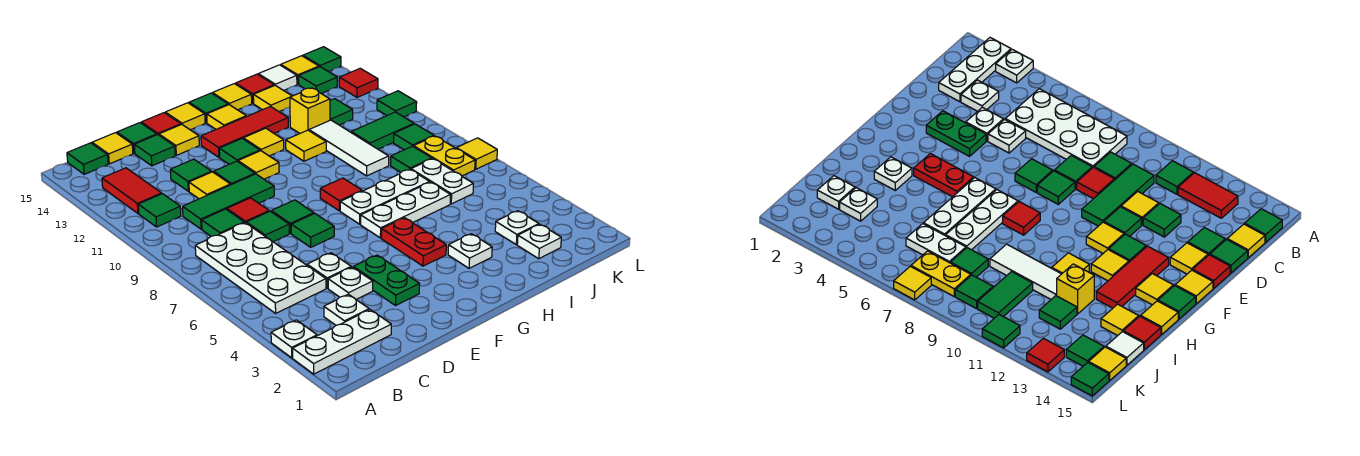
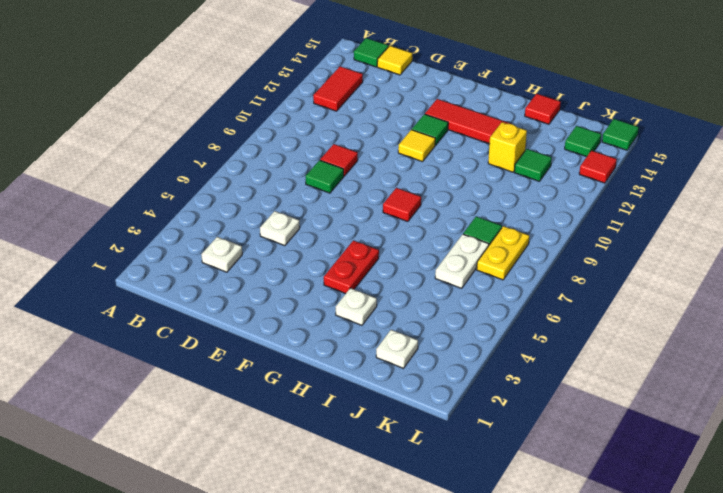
none -> white plate A2:C2 level 1
none -> white plate A3 level 1
none -> white plate B5:C8 level 1
none -> green tile B11 level 1

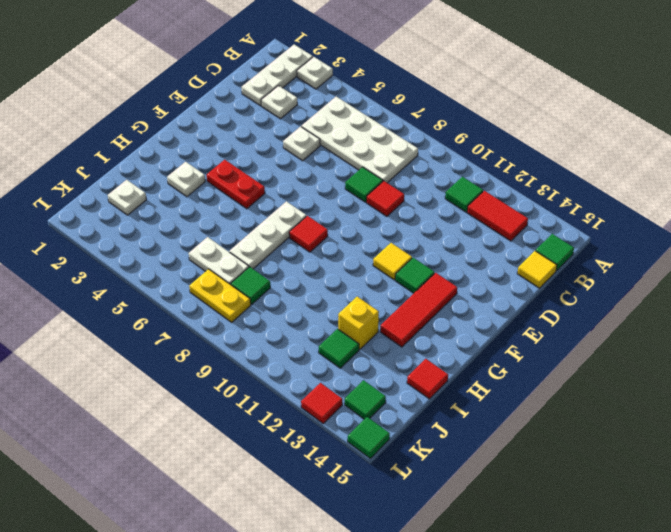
none -> green tile C9 level 1
none -> green tile C10:E10 level 1
none -> white plate D4 level 1
none -> yellow tile D11 level 1

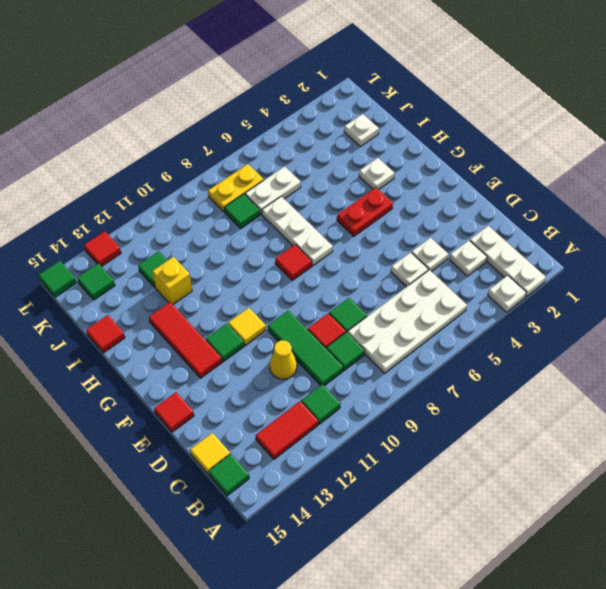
yellow cone D11 level 1 -> yellow tile D11 level 1
none -> green tile D12 level 1
none -> green tile D14 level 1
none -> green tile D15 level 1
none -> green plate E3:E4 level 1

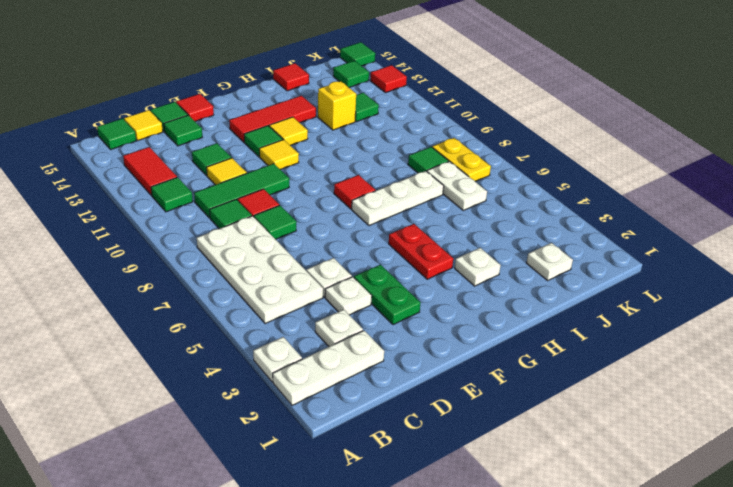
none -> green tile E7 level 1
none -> green tile E8 level 1
none -> green tile E11 level 1
none -> yellow tile E14 level 1

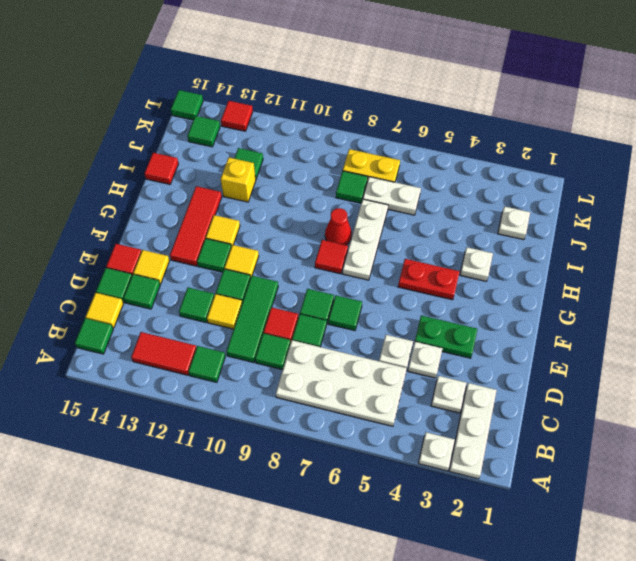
red cone H8 level 1 -> none
none -> yellow tile F15 level 1
none -> white plate G6:I6 level 1
none -> yellow tile G14 level 1
none -> green tile G15 level 1

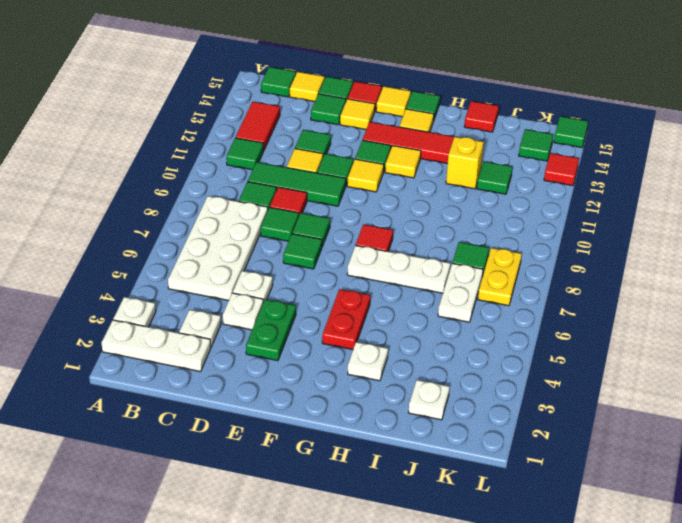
none -> white plate G6:I6 level 1
none -> yellow tile H11 level 1
none -> yellow tile H15 level 1
none -> white tile I9:I11 level 1

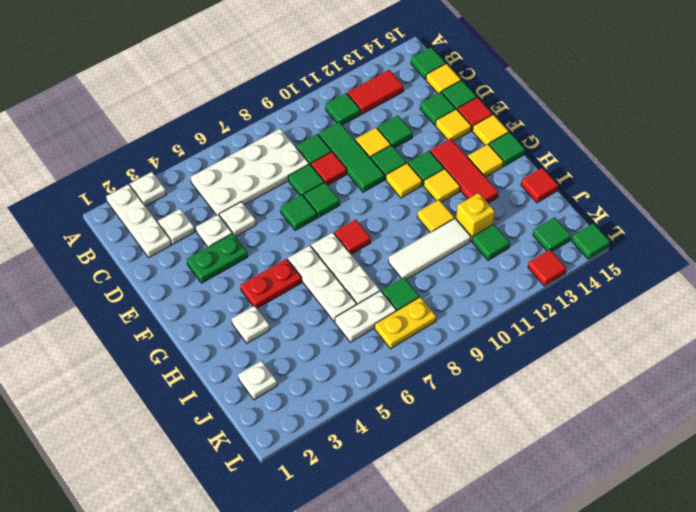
none -> yellow tile H15 level 1
none -> yellow tile I14 level 1
none -> white plate J3 level 1
none -> green tile J10:K10 level 1

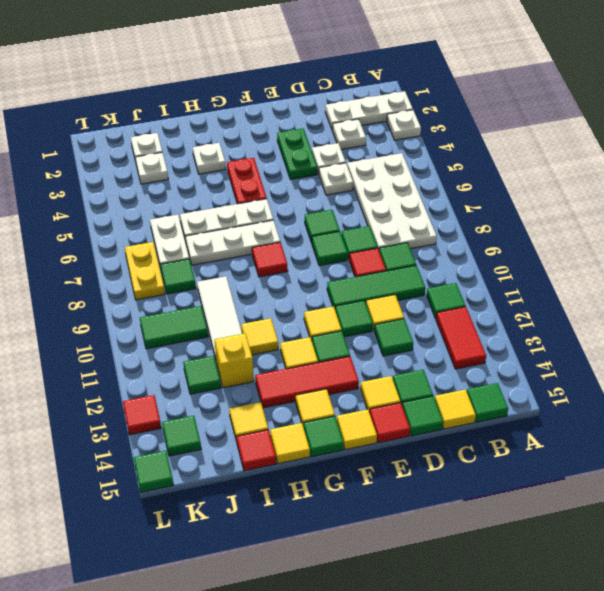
none -> white tile J15 level 1
none -> green tile K9 level 1
none -> yellow tile K15 level 1
none -> yellow tile L7 level 1

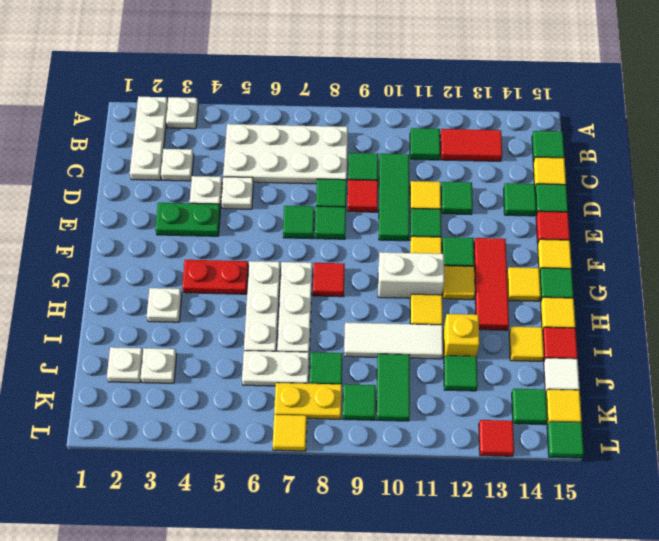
white brick G10:G11 level 1 -> none
none -> yellow tile E14 level 1
none -> green tile L11 level 1

